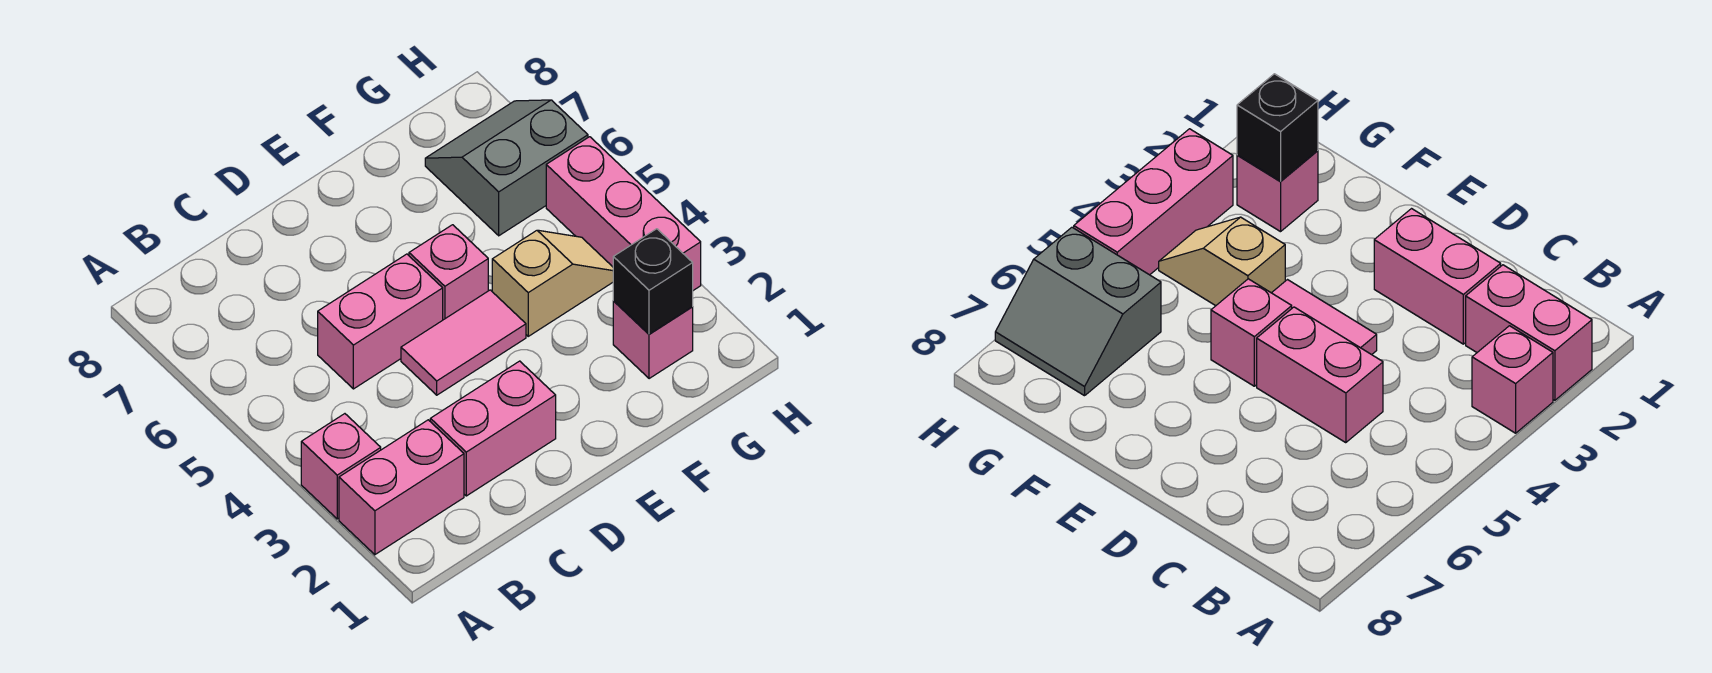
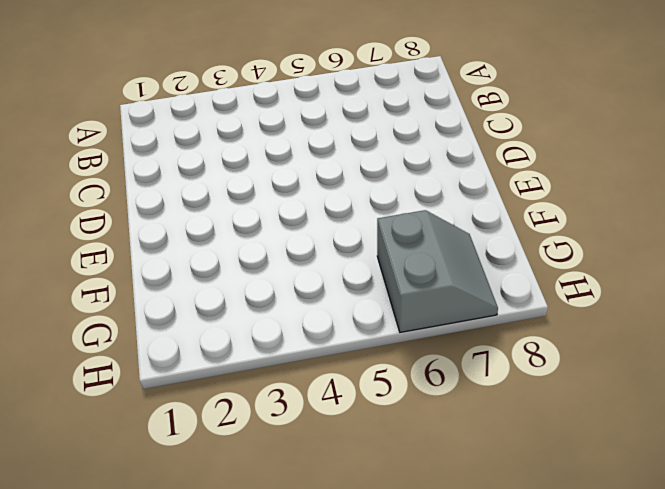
none -> pink brick A2:B2 level 1
none -> pink brick A3 level 1

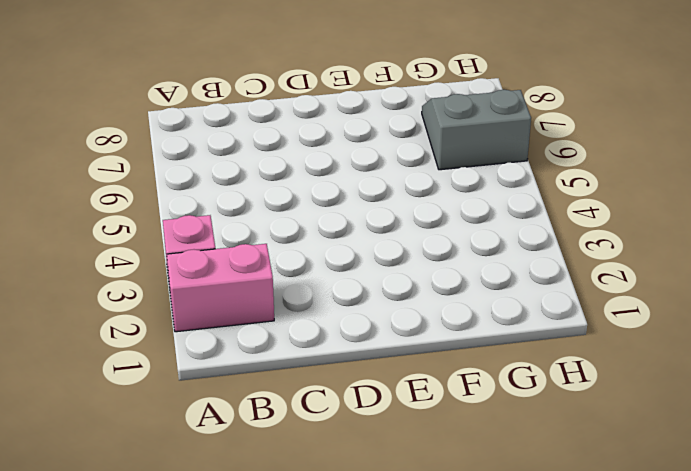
none -> pink brick C2:D2 level 1
none -> pink brick C5:D5 level 1

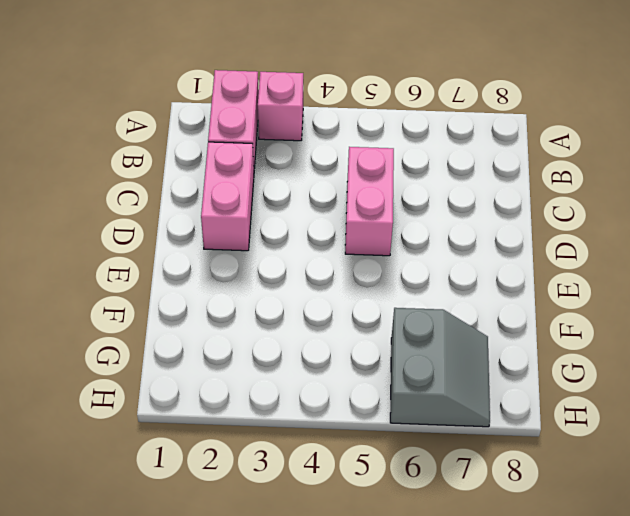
none -> pink tile D4:E4 level 1
none -> pink brick E5 level 1

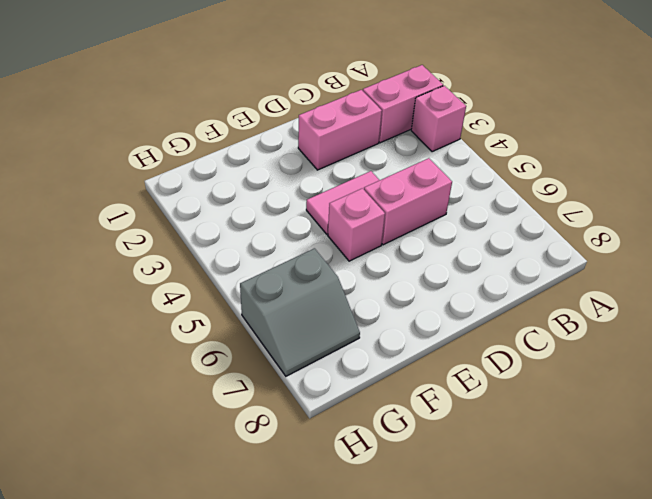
none -> tan slope F4:G4 level 1 top F
none -> pink brick G2 level 1

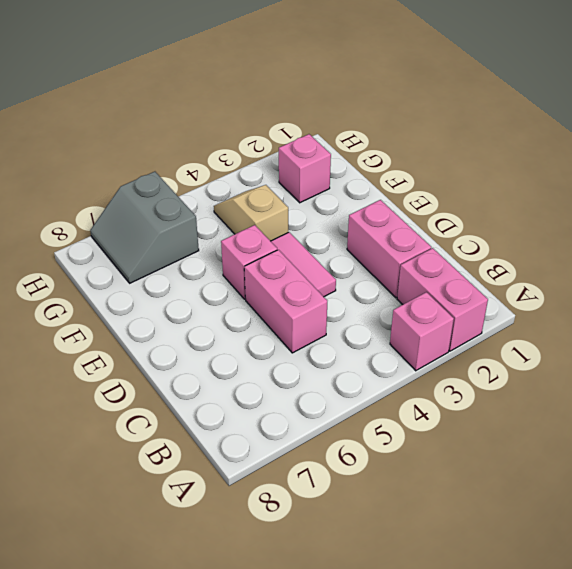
none -> pink brick H3:H5 level 1
none -> black brick G2 level 2

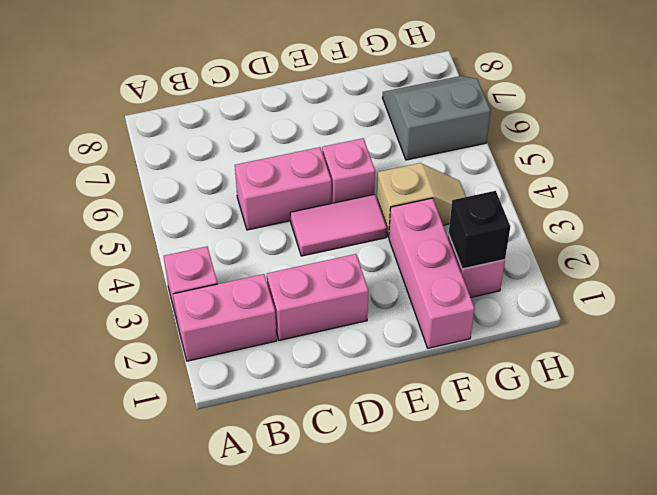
pink brick F1:F3 level 1 -> pink brick H3:H5 level 1

